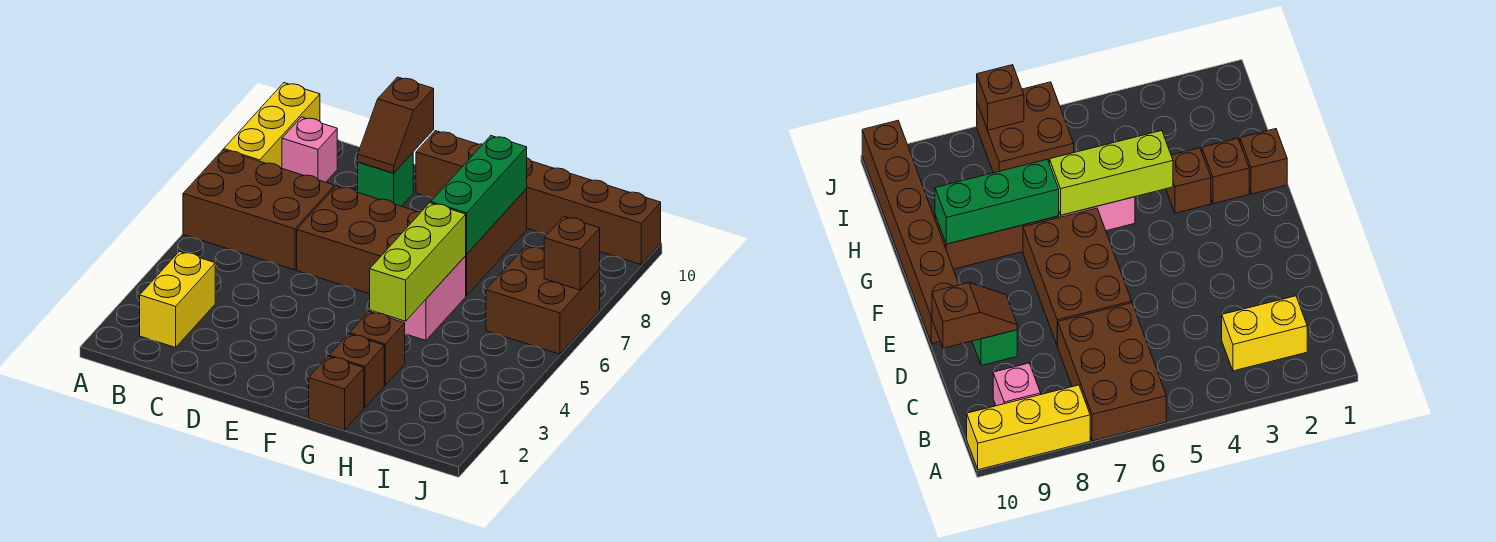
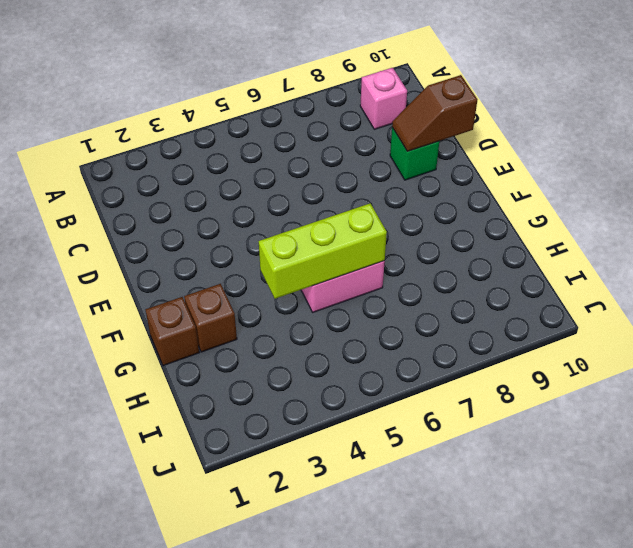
none -> brown brick A6:C7 level 1
none -> yellow brick A8:A10 level 1
none -> yellow brick B2:B3 level 1

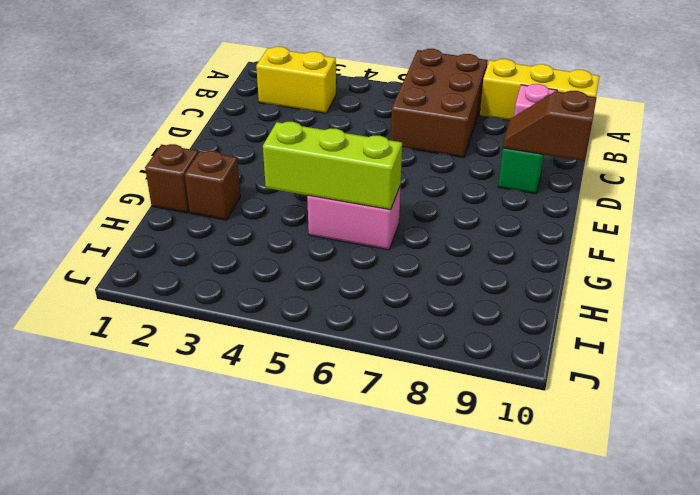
none -> brown brick D6:F7 level 1
none -> brown brick E10:J10 level 1
none -> brown brick G3 level 1

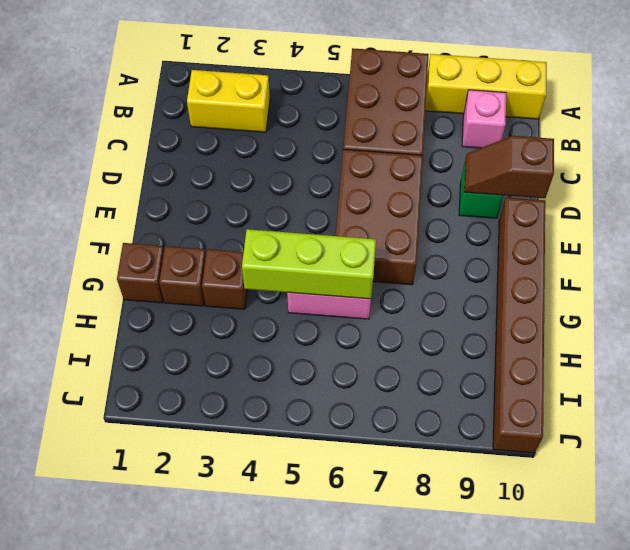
none -> brown brick G7:G9 level 1
none -> brown brick I6:J7 level 1
none -> green brick G7:G9 level 2

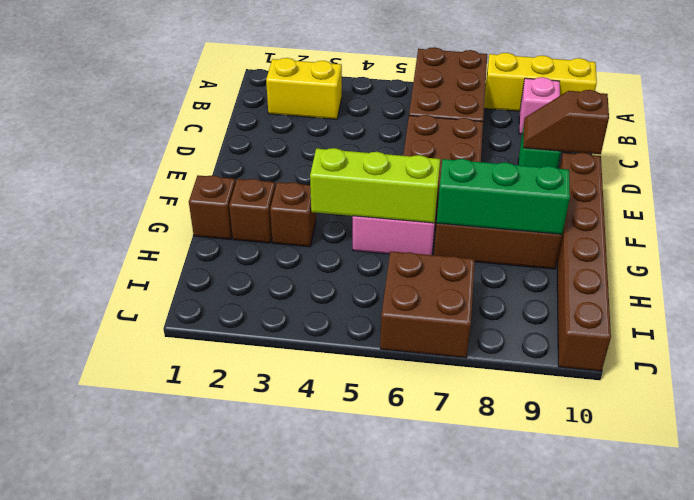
none -> brown brick J7 level 2

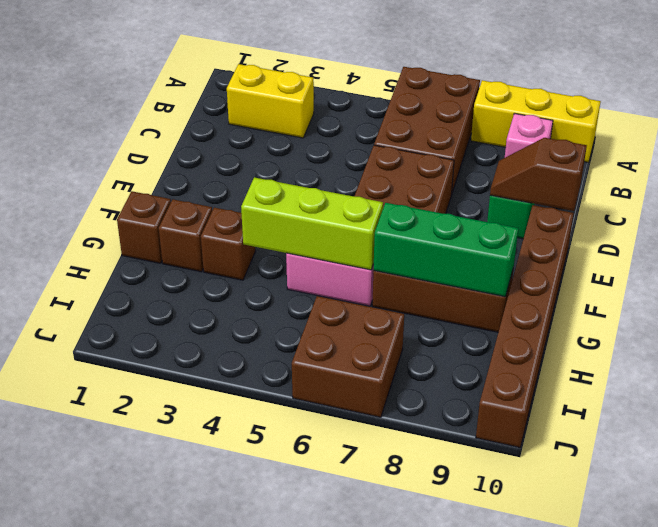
none -> brown brick J7 level 2

